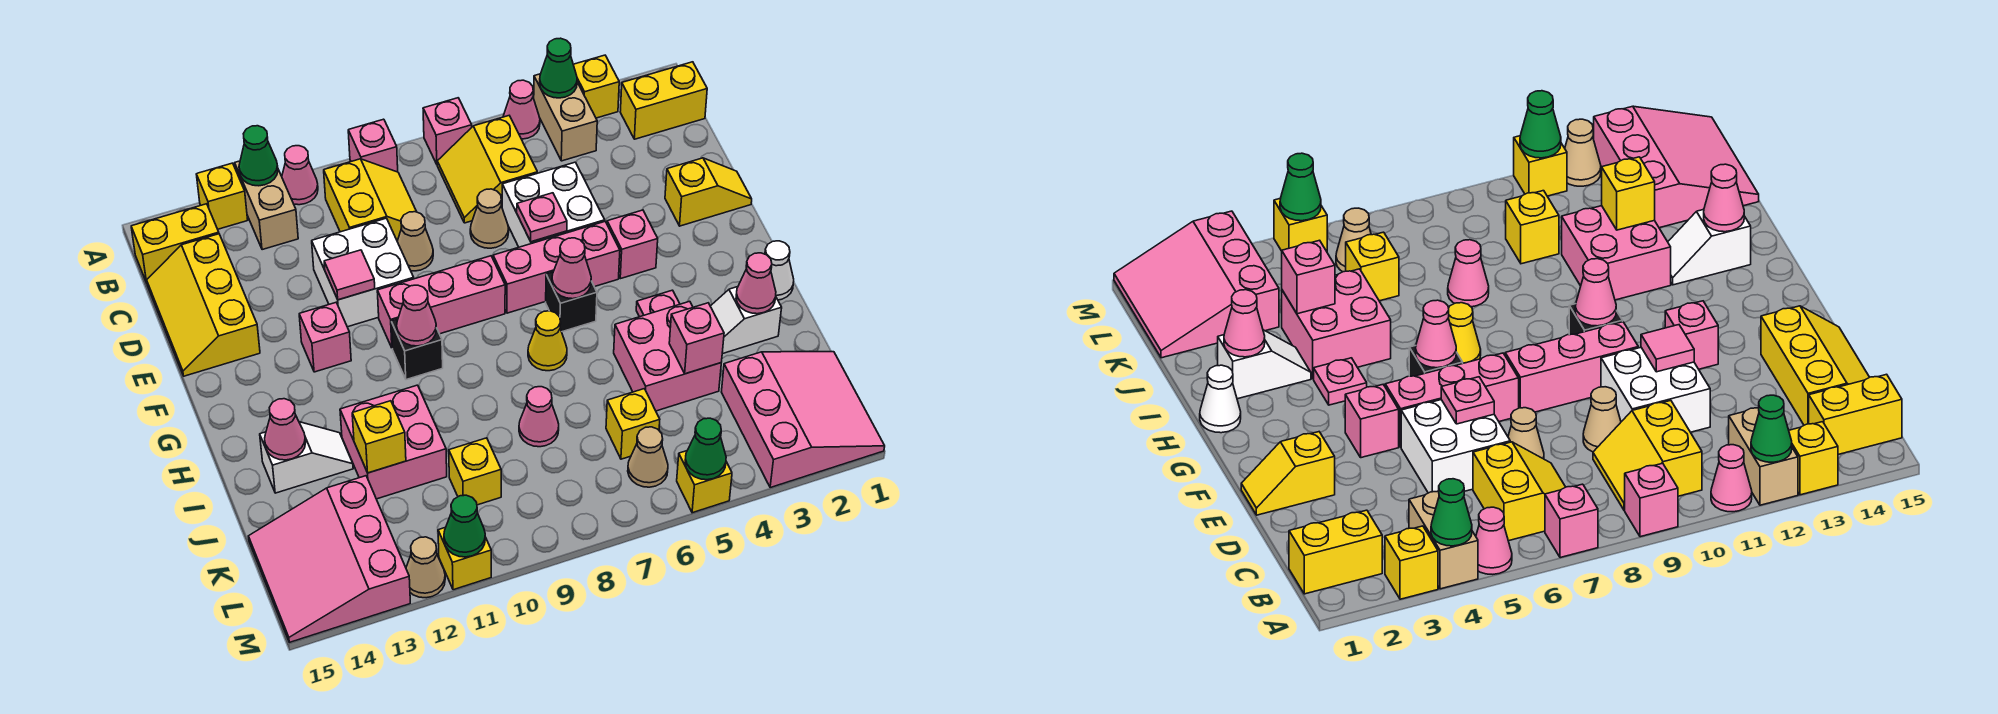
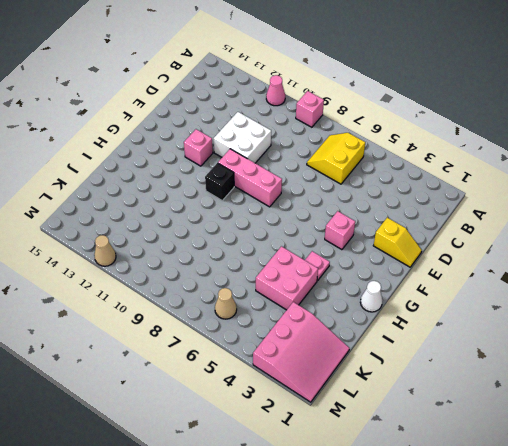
none -> yellow brick A3 level 1
none -> tan brick A4:B4 level 1
none -> pink cone A5 level 1
none -> pink brick A7 level 1

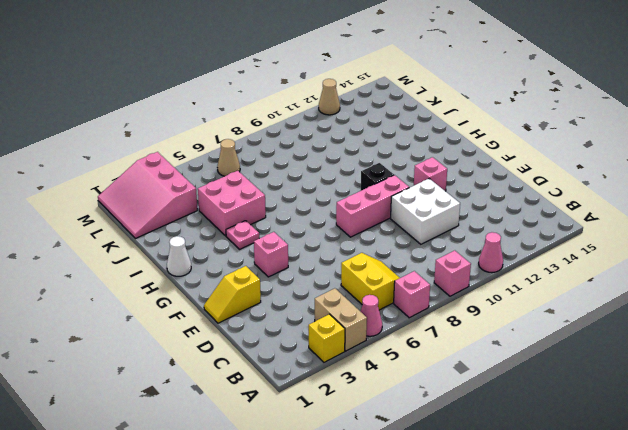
none -> tan brick A12:B12 level 1
none -> yellow brick A13 level 1
none -> yellow brick B1:B2 level 1
none -> yellow slope B9:C10 level 1 top 10

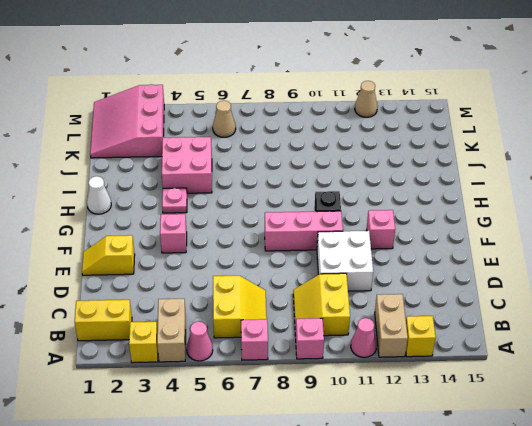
none -> yellow brick B14:B15 level 1
none -> yellow slope C14:E15 level 1 top 14
none -> white brick D5:E6 level 1
none -> tan cone D7 level 1

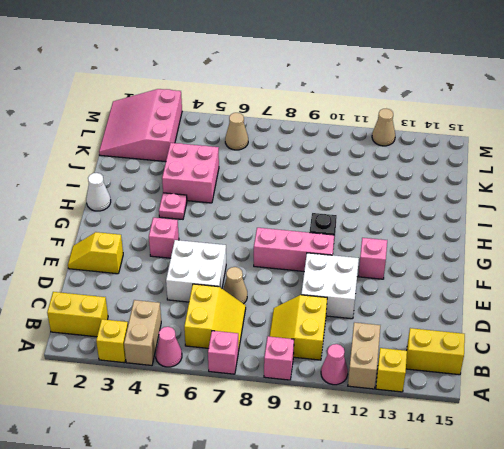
none -> yellow slope C14:E15 level 1 top 14
none -> tan cone D9 level 1
none -> pink brick F5:F7 level 1
none -> black brick G6 level 1

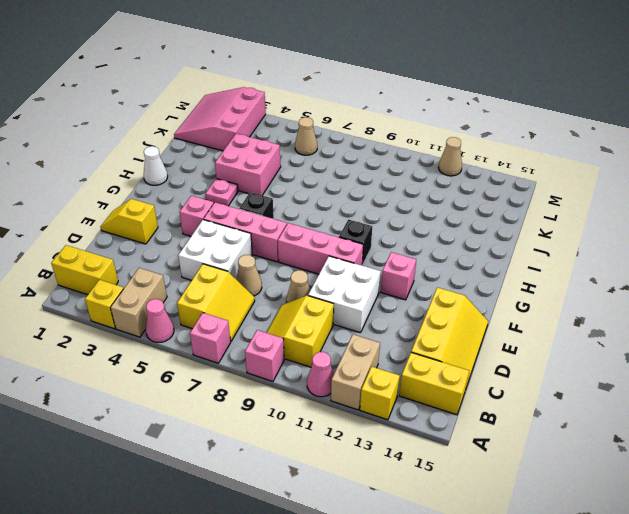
none -> yellow cone H7 level 1
none -> white slope I2:I3 level 1 top 2
none -> pink brick I11:J12 level 1
none -> white slope I13:I14 level 1 top 14

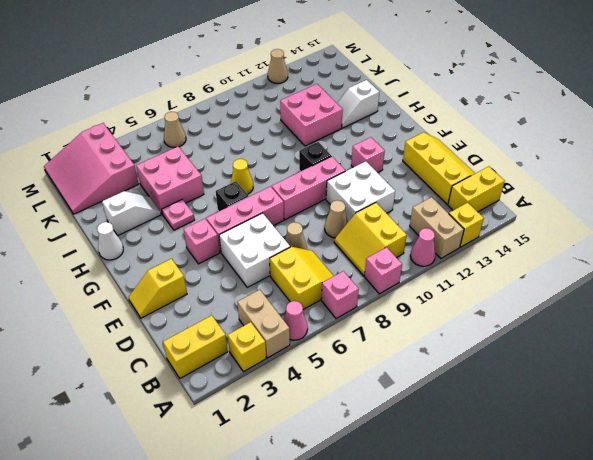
none -> pink cone J8 level 1
none -> yellow brick K6 level 1
none -> yellow brick K10 level 1
none -> pink slope K13:M15 level 1 top 13

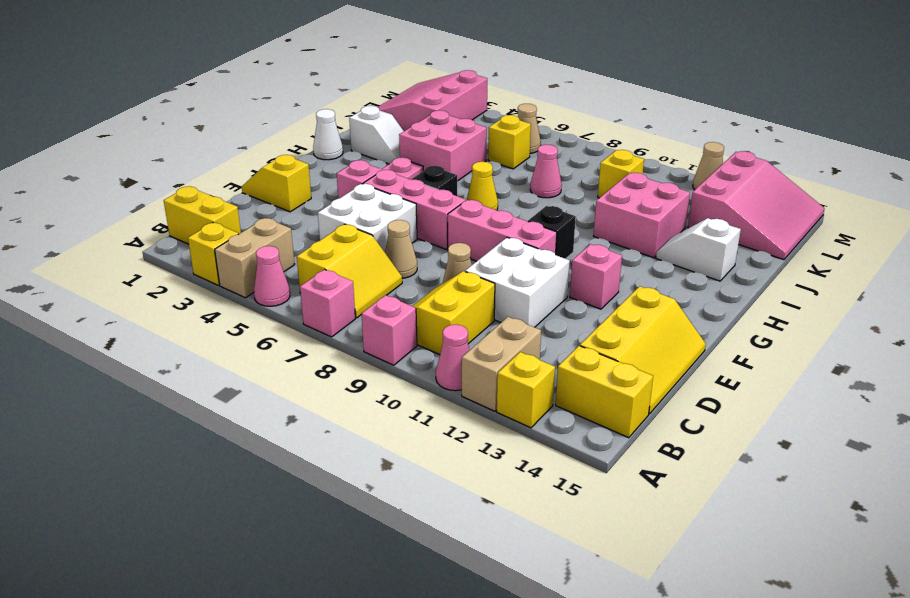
none -> yellow brick M5 level 1
none -> yellow brick M11 level 1
none -> green cone A4 level 2
none -> green cone A12 level 2

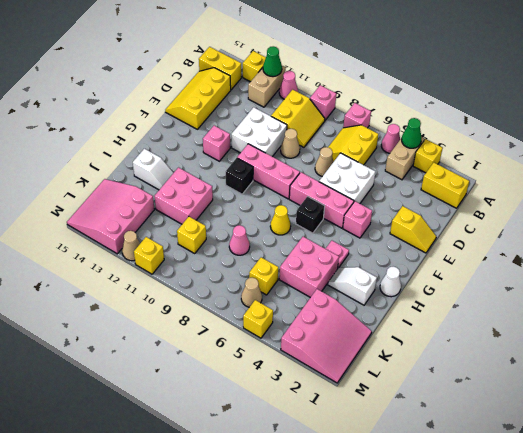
none -> pink plate E6 level 2
none -> pink tile E11 level 2
none -> pink cone G6 level 2
none -> pink cone G10 level 2

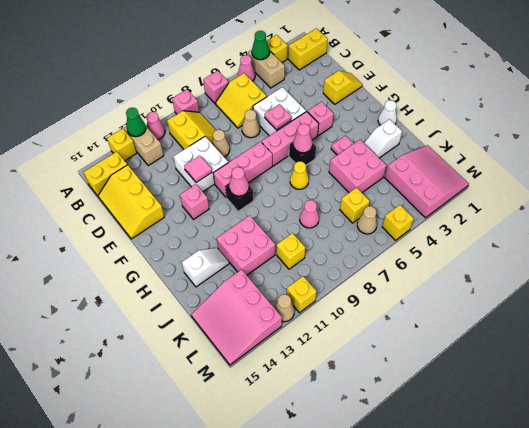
none -> pink cone I2 level 2
none -> pink cone I14 level 2
none -> pink brick J4 level 2
none -> yellow brick J12 level 2

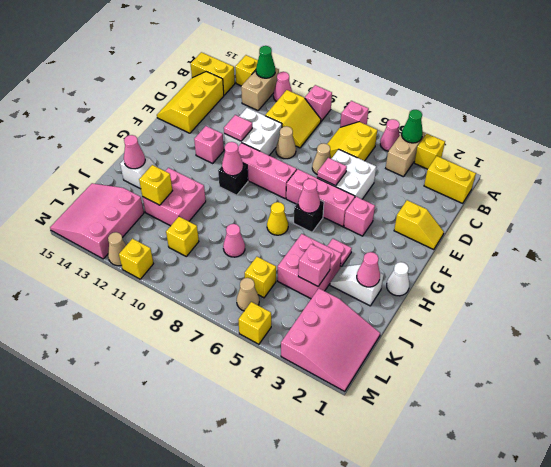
none -> green cone M5 level 2
none -> green cone M11 level 2

